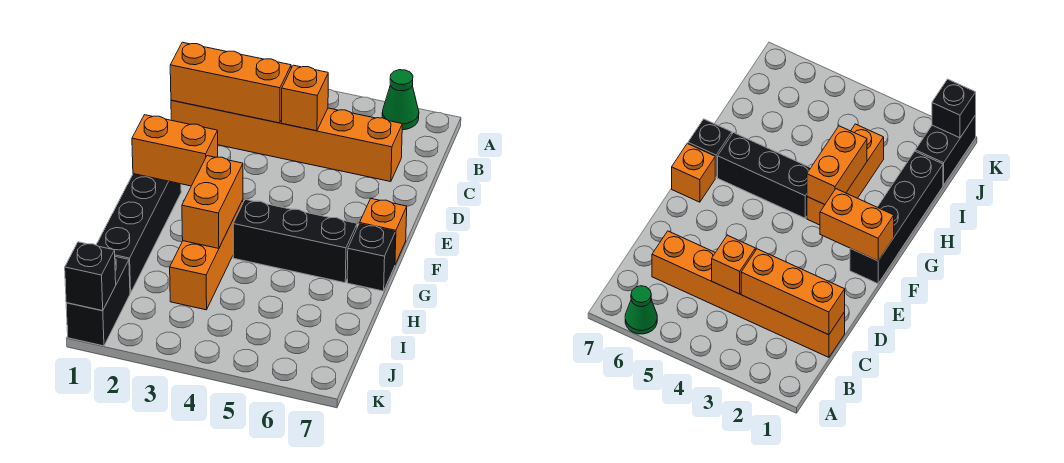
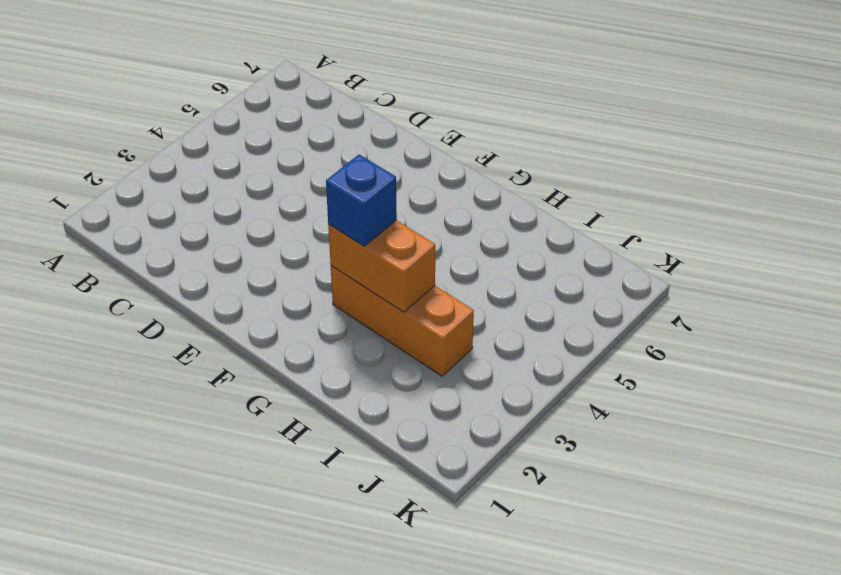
blue brick G3 level 3 -> none
none -> green cone A6 level 1
none -> orange brick C1:C6 level 1
none -> black brick F1:I1 level 1

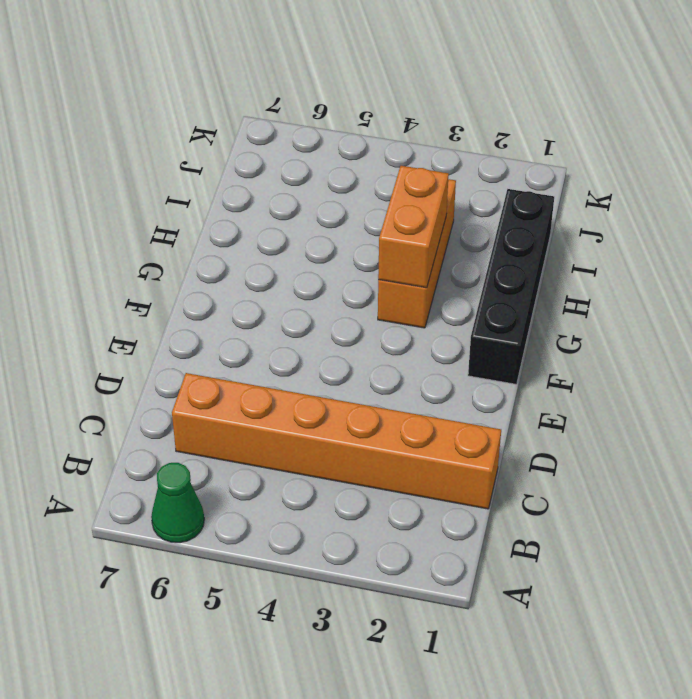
none -> orange brick F7 level 1
none -> black brick G4:G6 level 1
none -> black brick G7 level 1

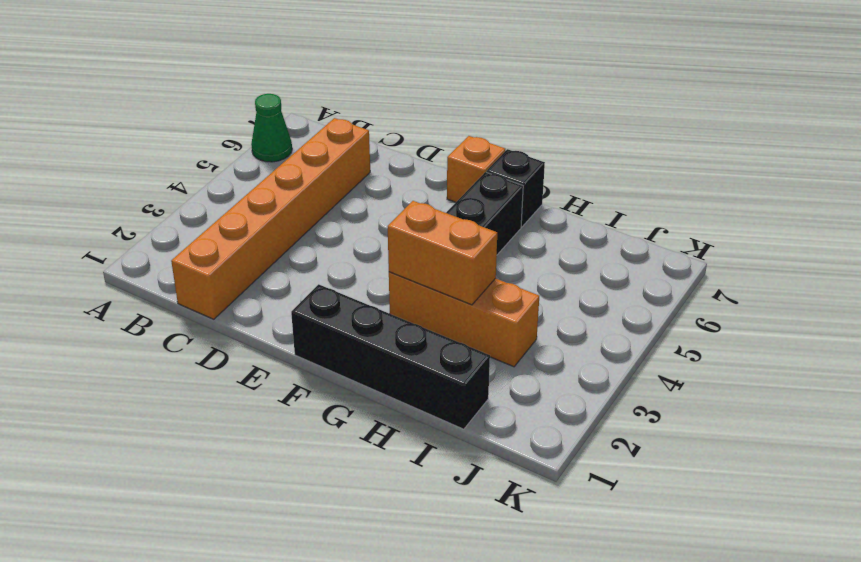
none -> black brick J1:K1 level 1
none -> orange brick C1:C3 level 2
none -> orange brick C4 level 2

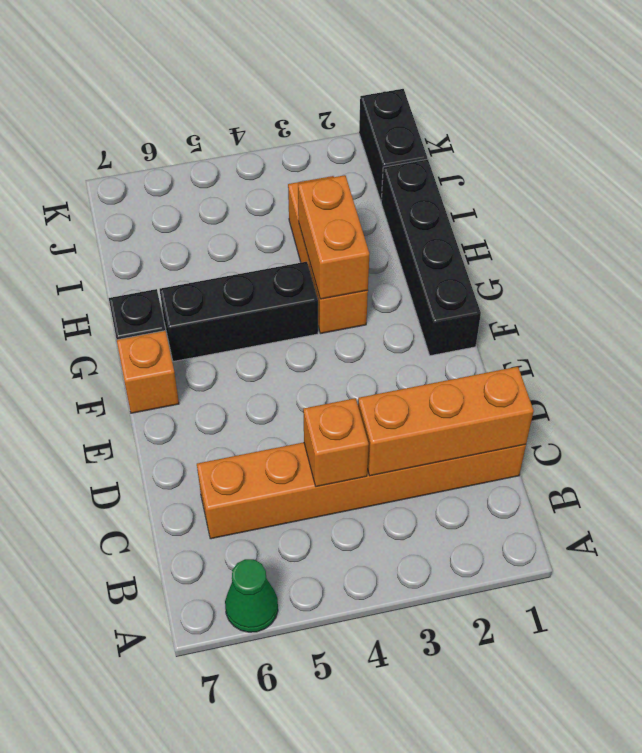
none -> orange brick F1:F2 level 2
none -> black brick K1 level 2

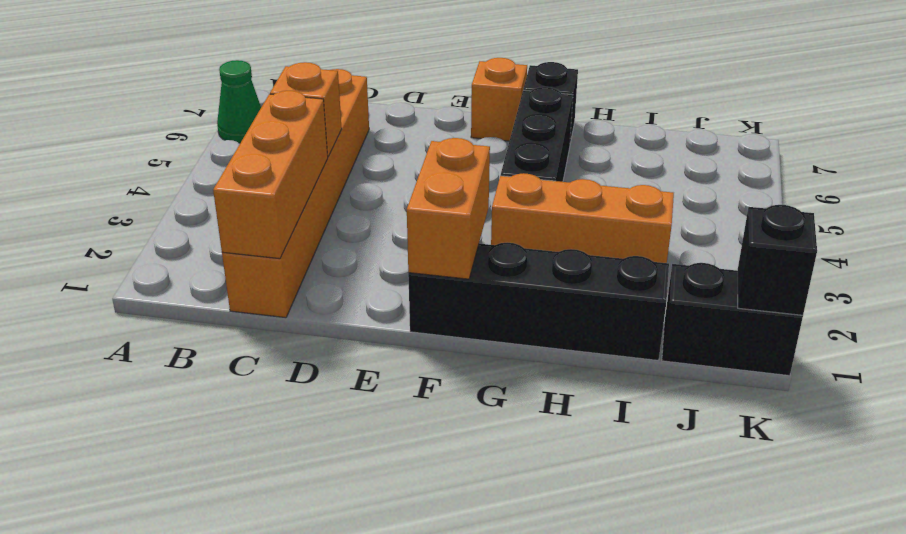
none -> orange brick G3:H3 level 2

